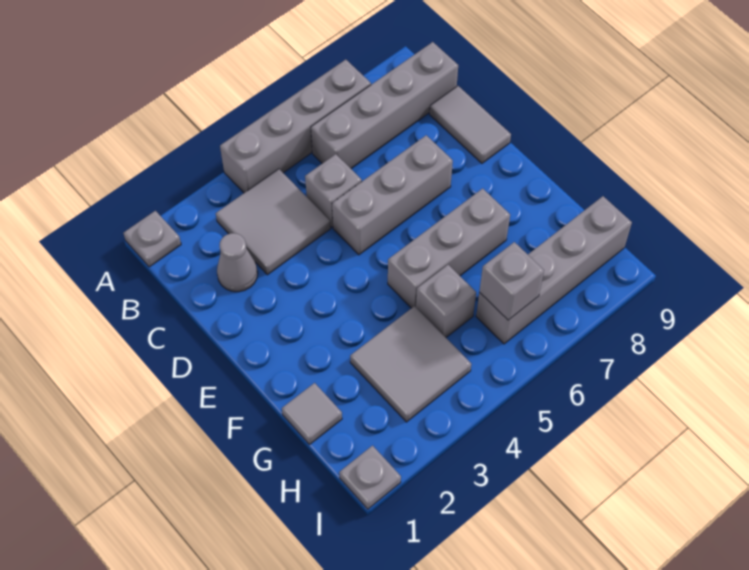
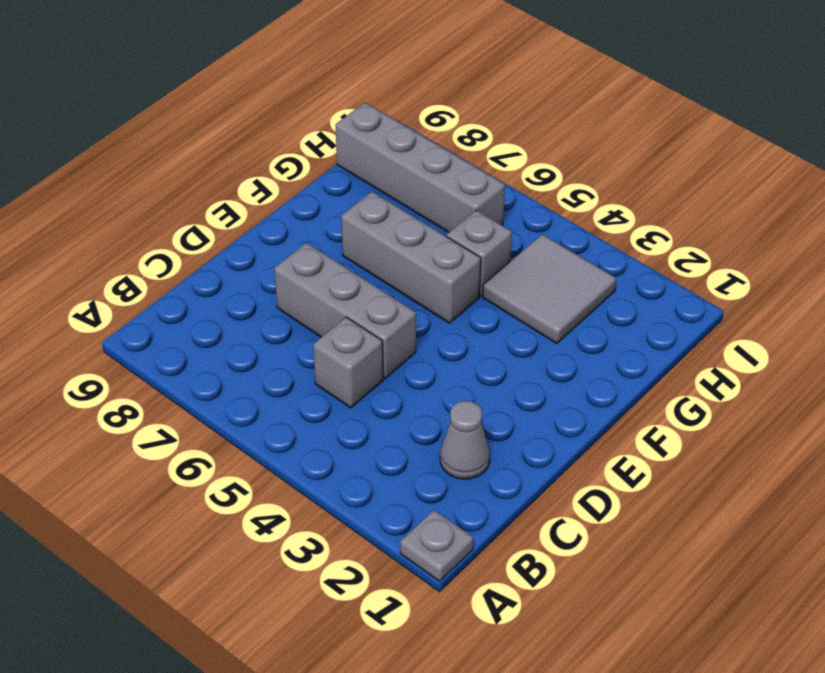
none -> grey brick A4:A7 level 1
none -> grey tile B3:C4 level 1
none -> grey brick B6:B9 level 1

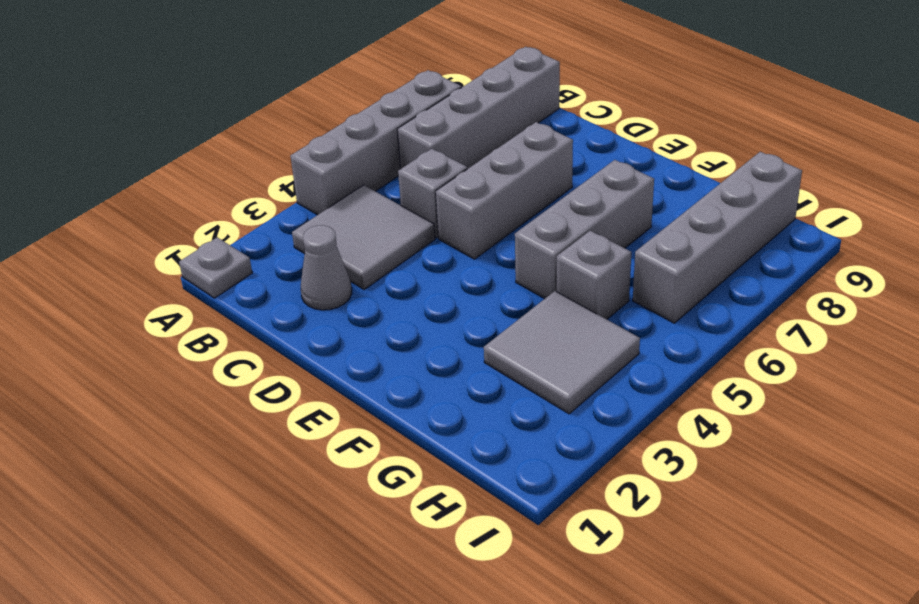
none -> grey tile C9:D9 level 1
none -> grey tile G1 level 1
none -> grey plate I1 level 1

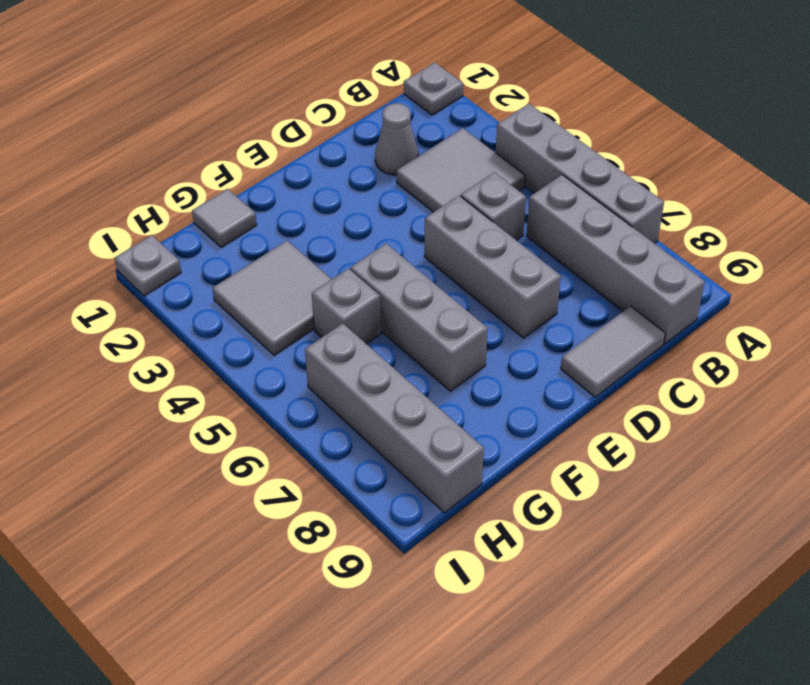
none -> grey brick H6 level 2

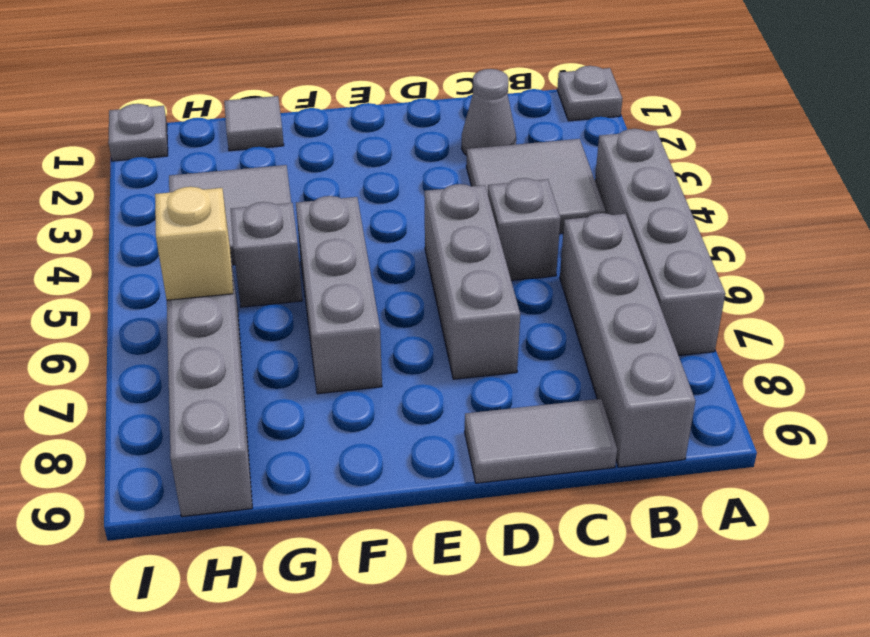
tan brick H6 level 2 -> grey brick H6 level 2

